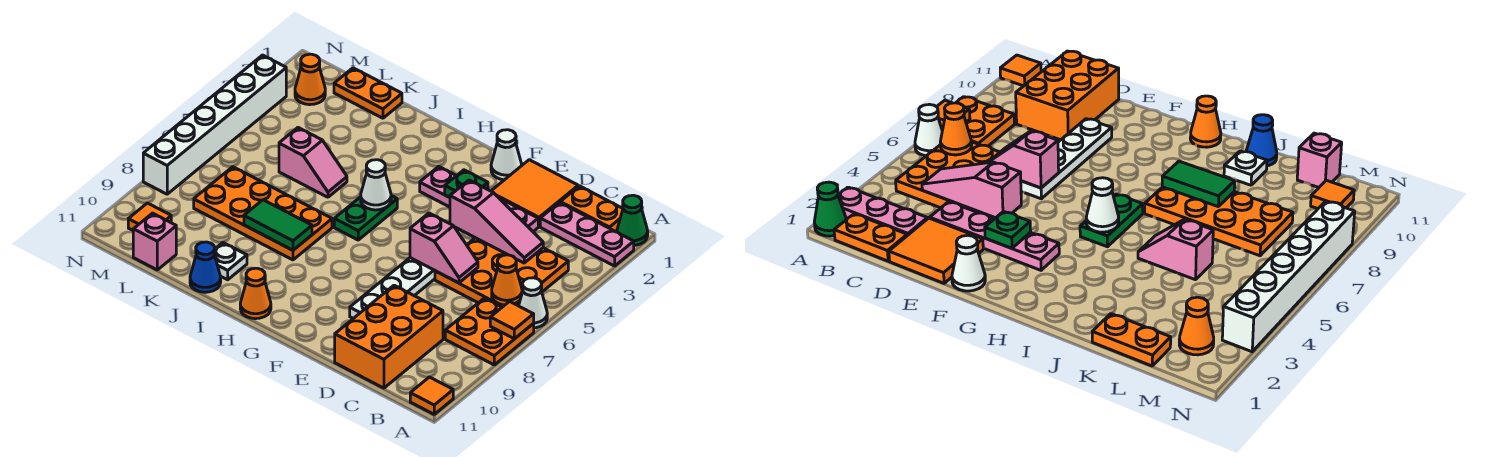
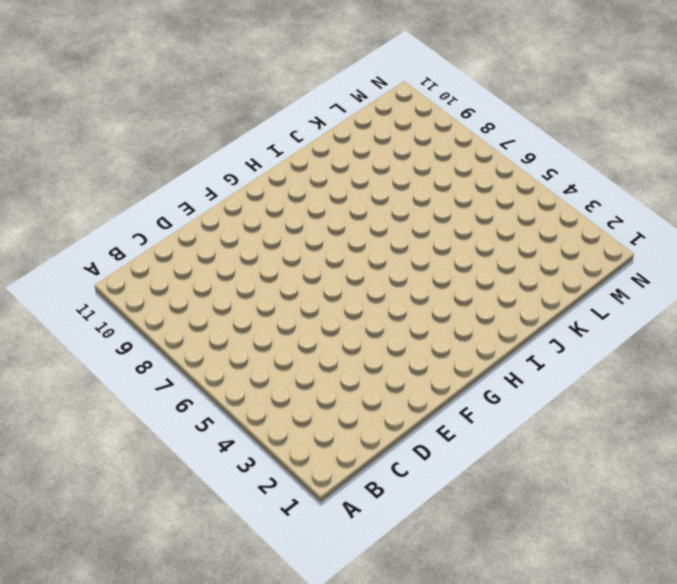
none -> green cone A1 level 1
none -> pink plate A2:C2 level 1
none -> white cone A6 level 1
none -> orange plate A7:B8 level 1

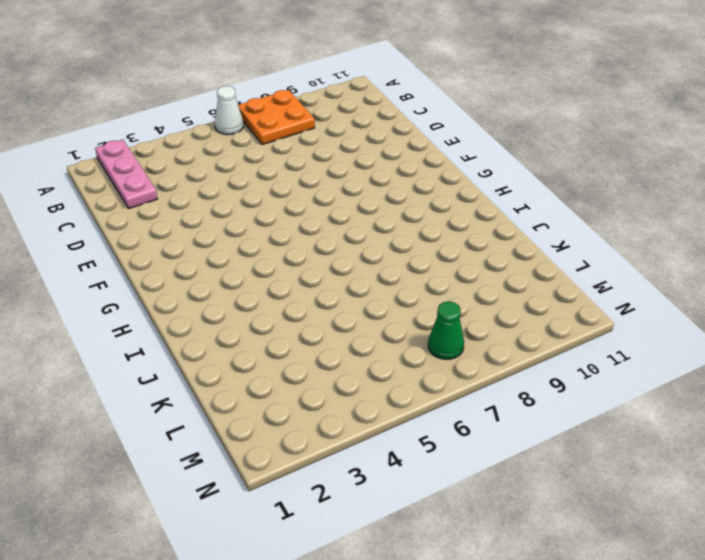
green cone M7 level 1 -> green cone A1 level 1
none -> orange tile A11 level 1
none -> orange plate B1:C1 level 1
none -> orange plate B4:D6 level 1
none -> orange brick C9:D11 level 1

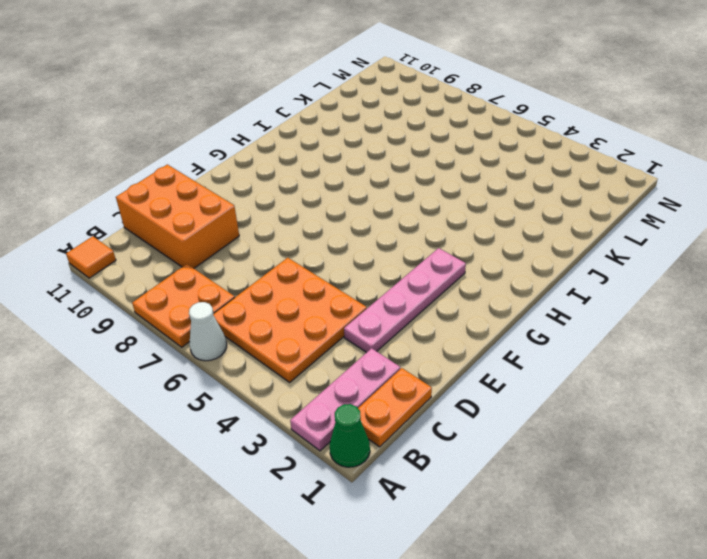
none -> orange tile D1:E2 level 1
none -> white plate E6:E9 level 1
none -> white cone F1 level 1
none -> green plate H5:H6 level 1

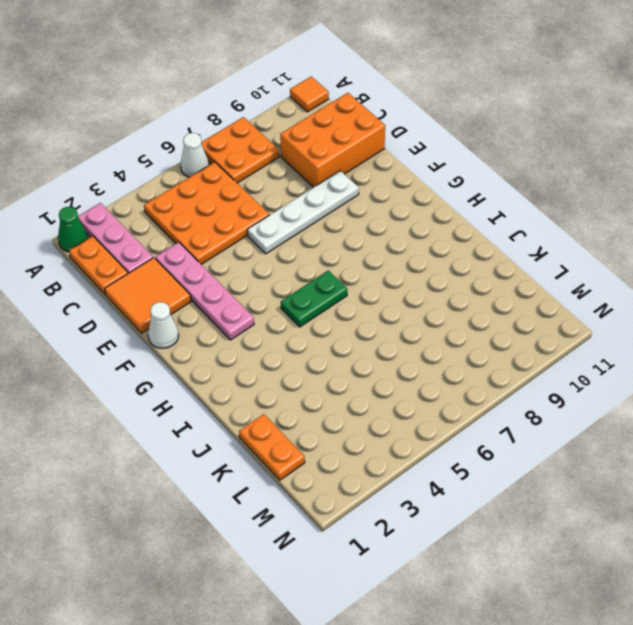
none -> orange cone H11 level 1
none -> orange plate I7:L8 level 1
none -> pink slope J5:K5 level 1 top K
none -> white plate J10 level 1

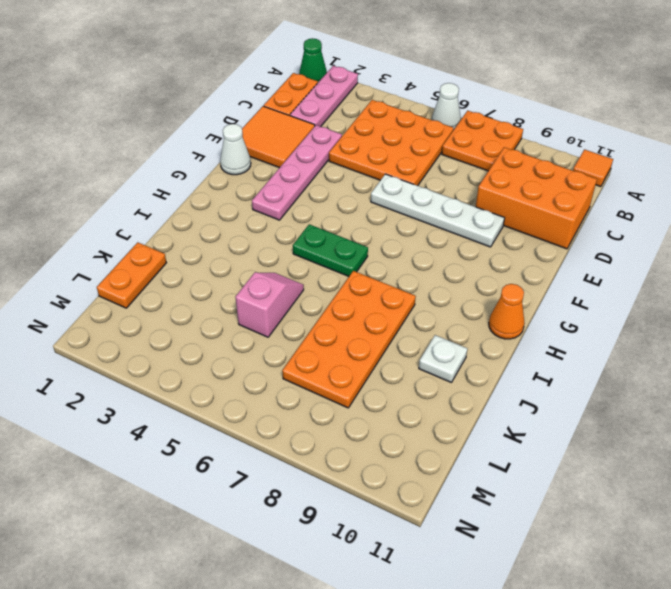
none -> blue cone J11 level 1
none -> pink brick L11 level 1
none -> orange cone M2 level 1
none -> orange tile M10 level 1

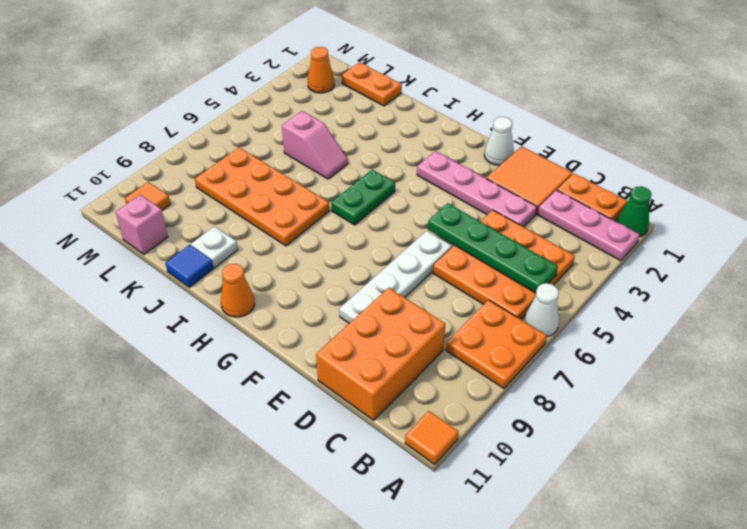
green plate B5:E5 level 2 -> none
blue tile J11 level 1 -> blue cone J11 level 1
none -> white brick N3:N8 level 1
none -> orange tile A7 level 2
none -> orange cone B6 level 2
none -> pink slope C4:E4 level 2 top E

